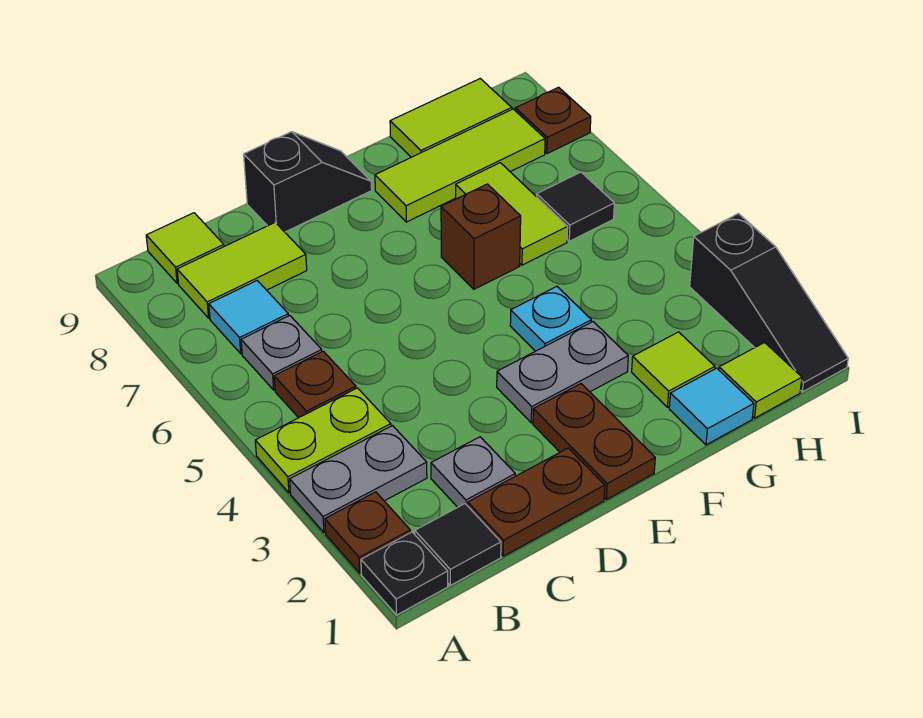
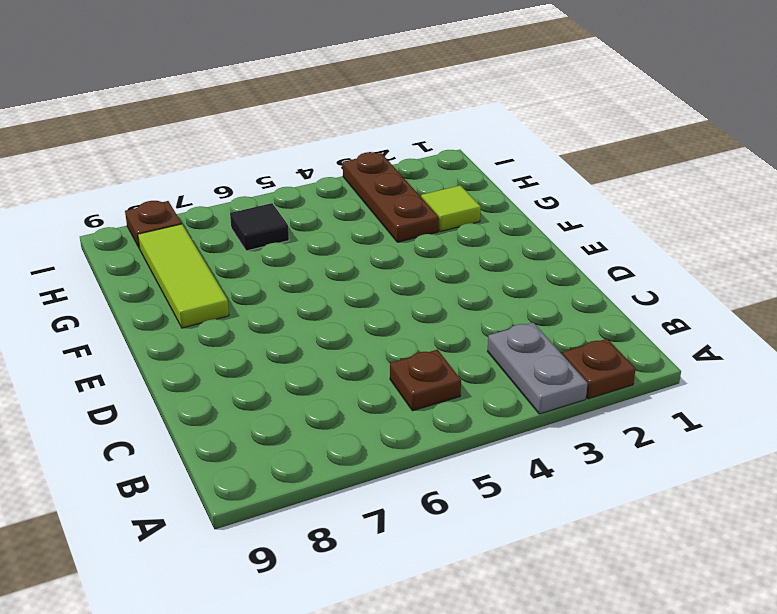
brown plate G3:I3 level 1 -> black slope I1:I3 level 1 top 3
none -> black plate A1 level 1
none -> lime plate A4:B4 level 1
none -> black tile B1 level 1

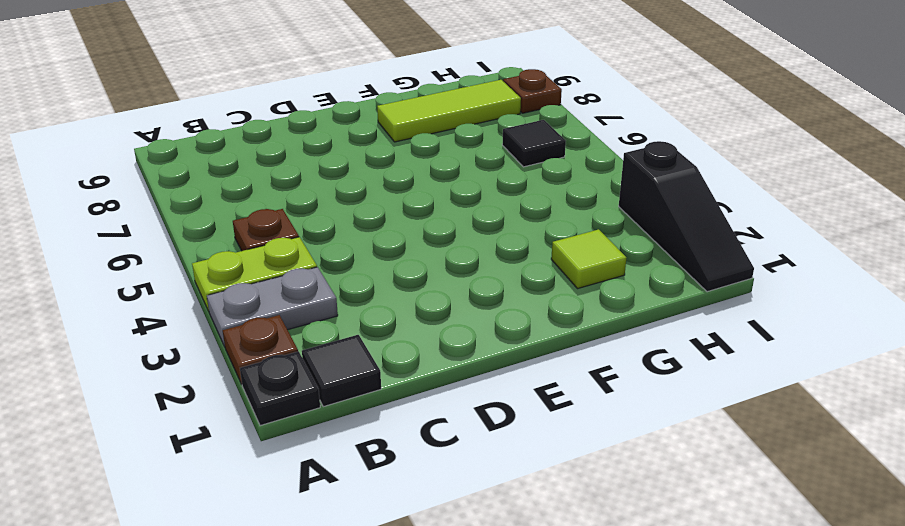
none -> grey plate B6 level 1
none -> cyan tile B7 level 1
none -> lime tile B8:C8 level 1

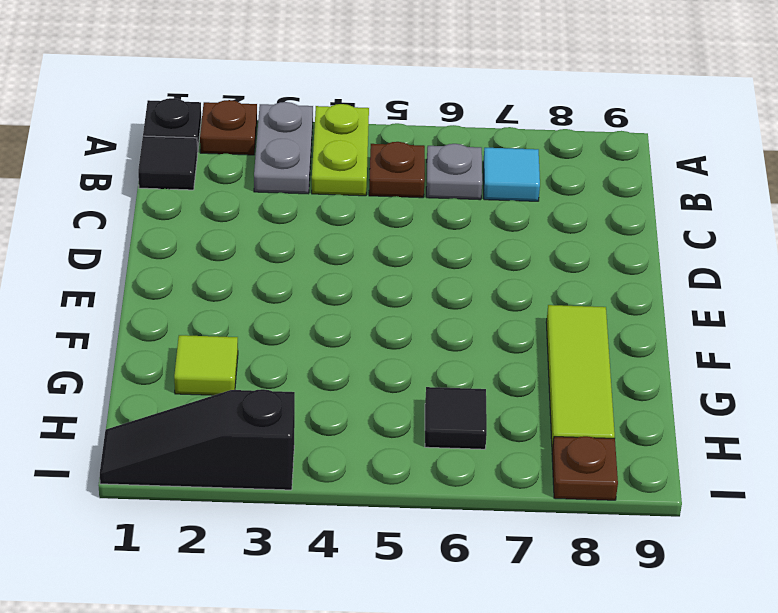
none -> lime tile B8:C8 level 1
none -> lime tile B9 level 1
none -> brown plate C1:D1 level 1

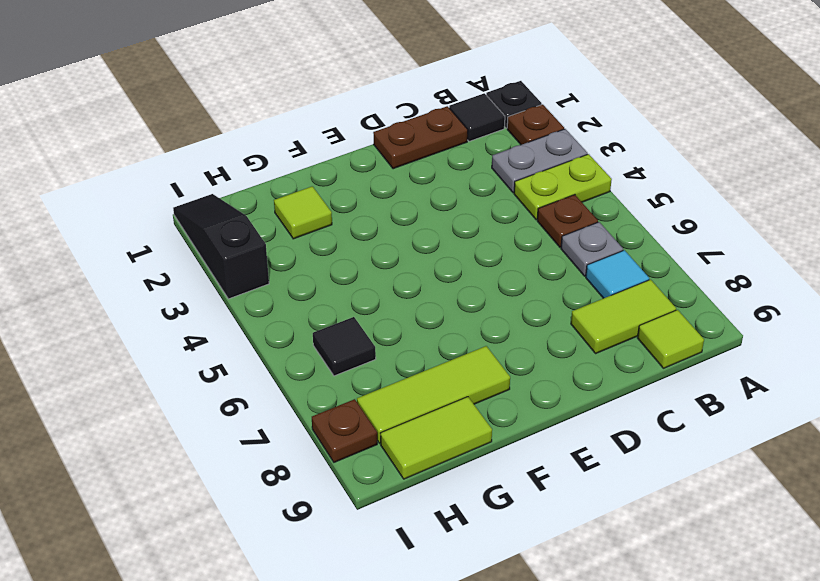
none -> grey plate C2 level 1
none -> black slope D9:E9 level 1 top D
none -> brown plate E1:E2 level 1

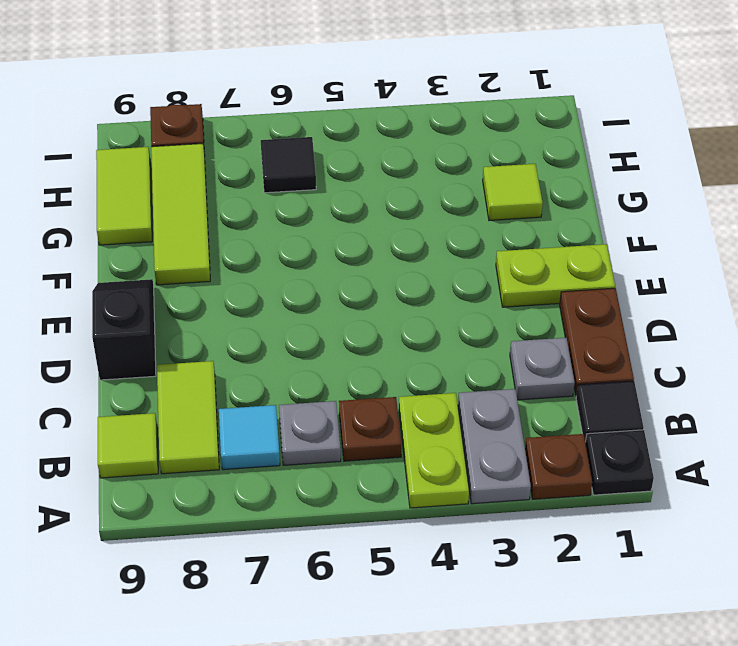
lime plate E1:E2 level 1 -> brown plate E1:E2 level 1
none -> grey plate E3:F3 level 1
none -> cyan plate F4 level 1
none -> brown brick F6 level 1

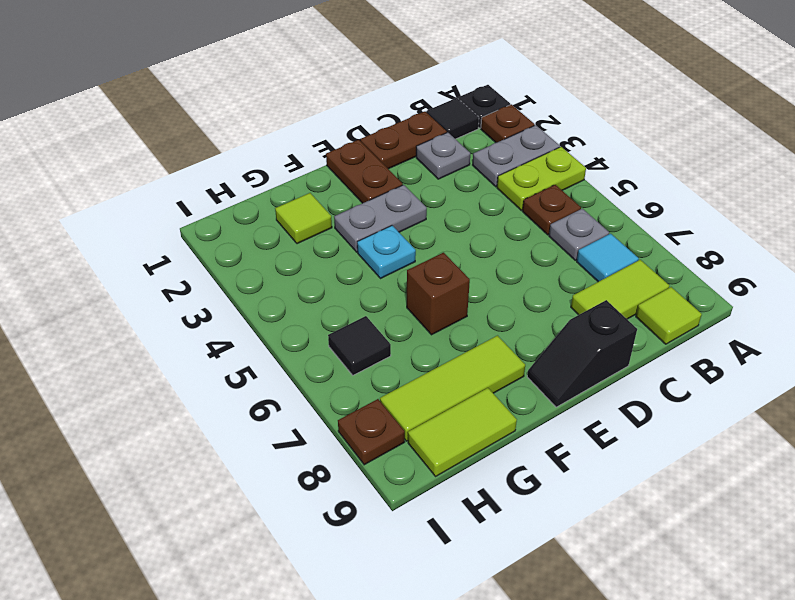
none -> cyan tile G1 level 1
none -> lime tile G6:G7 level 1
none -> lime tile H1 level 1

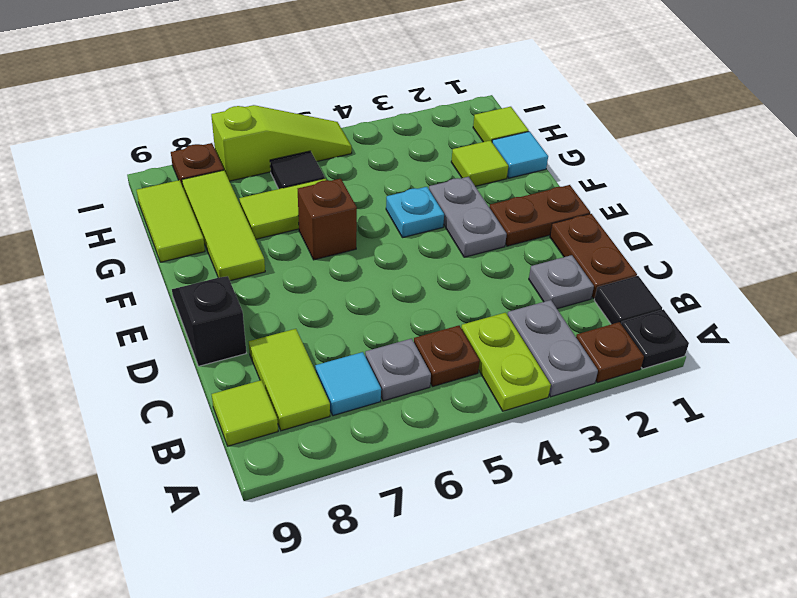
lime slope I5:I7 level 1 top 7 -> none
none -> black slope I1:I3 level 1 top 3

